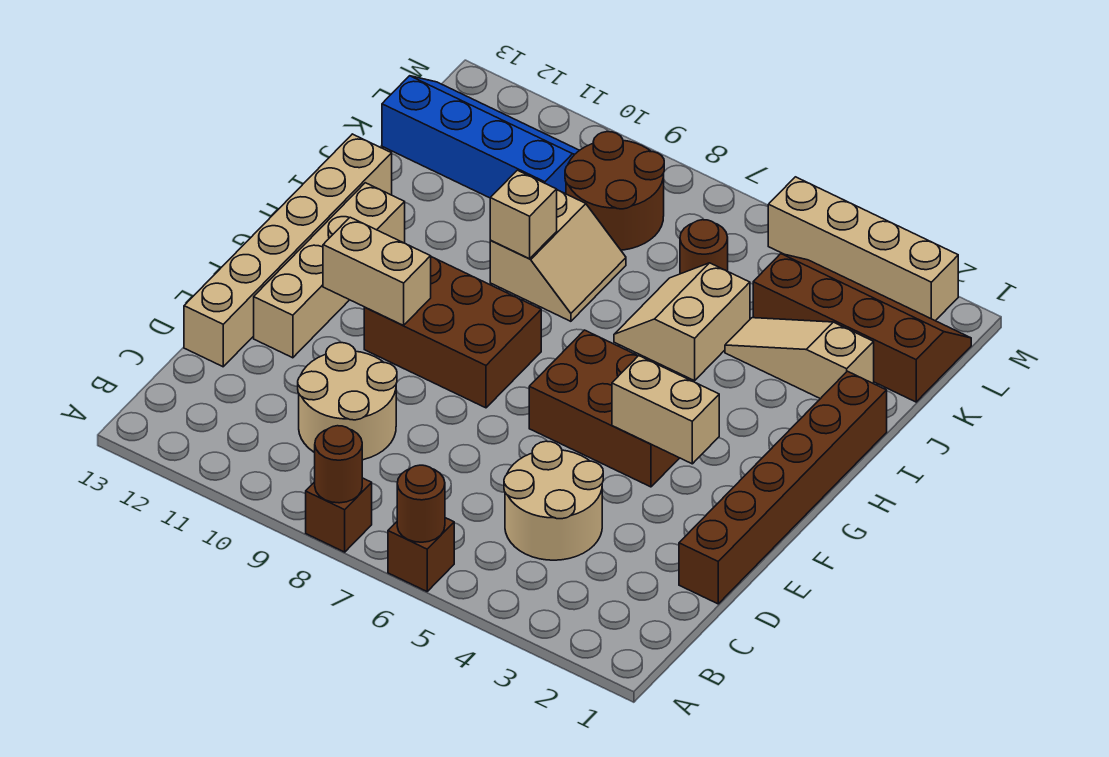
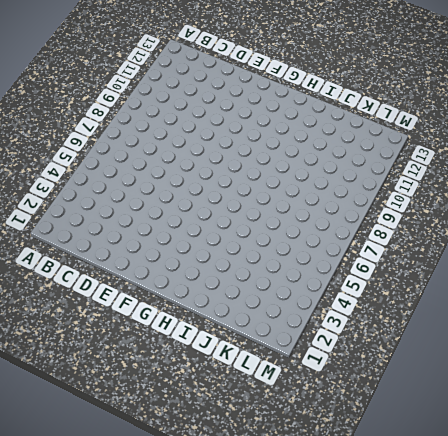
none -> brown brick A6 level 1
none -> brown brick A8 level 1
none -> tan round brick C4:D5 level 1

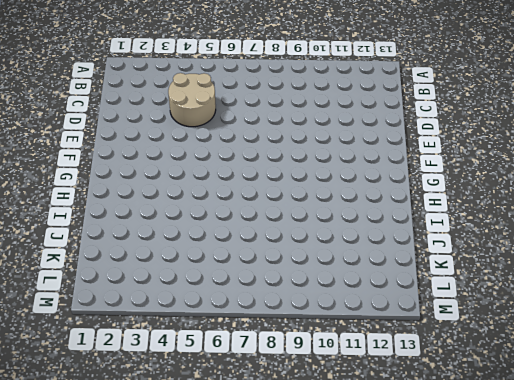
none -> brown brick A6 level 1
none -> brown brick A8 level 1
none -> tan round brick C9:D10 level 1

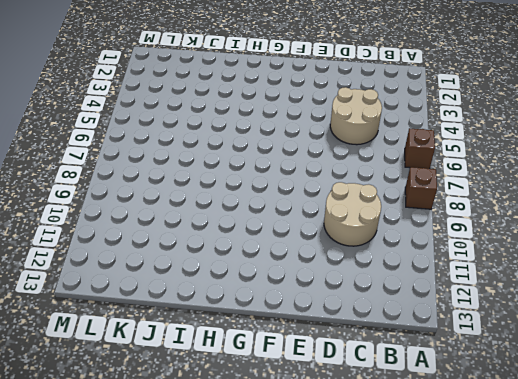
none -> brown brick D1:I1 level 1
none -> tan brick D13:I13 level 1
none -> tan brick E12:H12 level 1

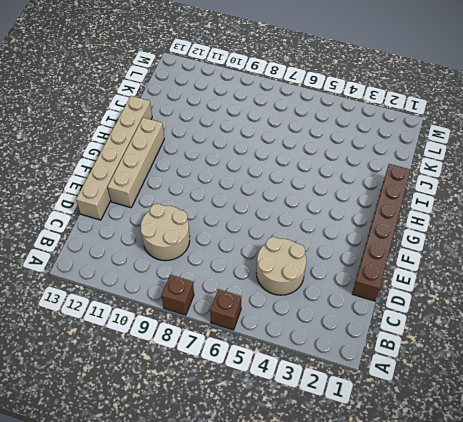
none -> brown brick F4:G6 level 1
none -> brown brick F8:G10 level 1
none -> tan slope I5:J6 level 1 top 5

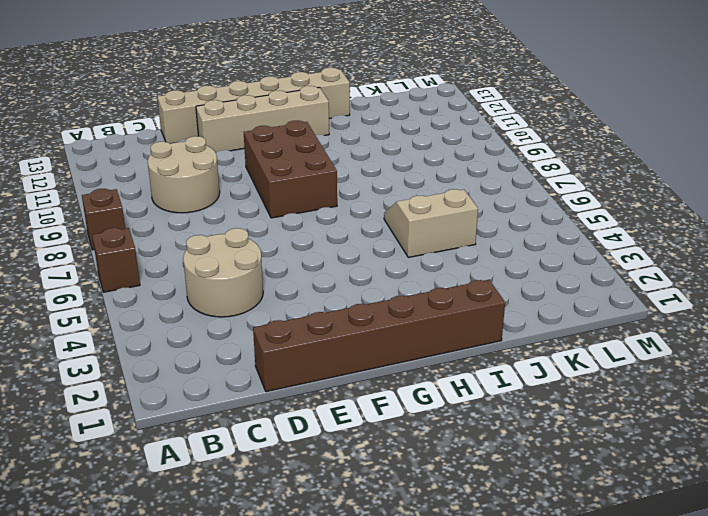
none -> brown brick F4:G6 level 1
none -> tan slope I8:J9 level 1 top 9
none -> tan slope J2:J4 level 1 top 2

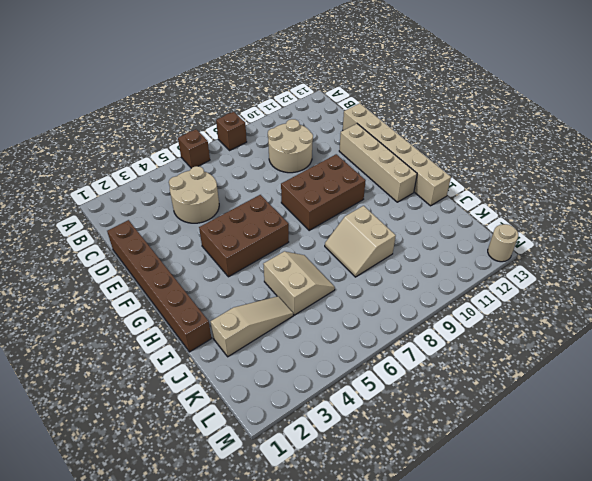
tan round brick M13 level 1 -> none
none -> brown slope K1:L4 level 1 top K
none -> brown round brick K6 level 1
none -> brown round brick K8:L9 level 1

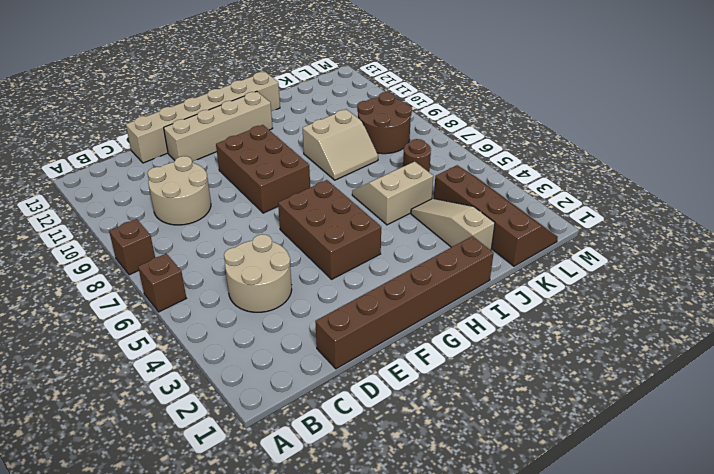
none -> blue slope K10:L13 level 1 top K
none -> tan brick M2:M5 level 1
none -> brown round brick A6 level 2

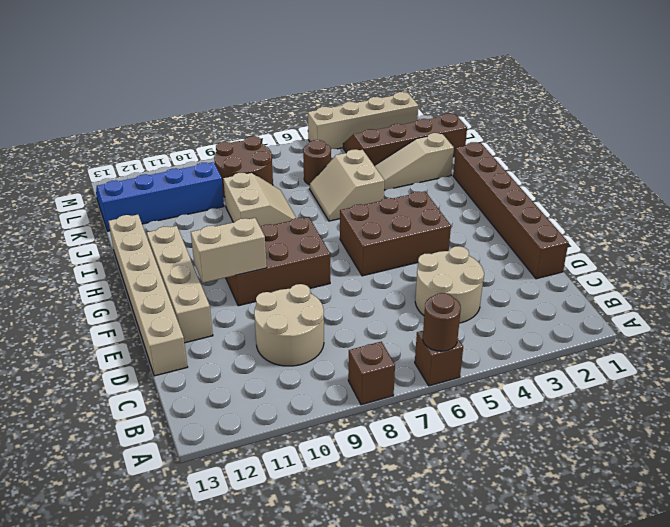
none -> brown round brick A8 level 2
none -> tan brick F3:F4 level 2
none -> tan brick I9 level 2

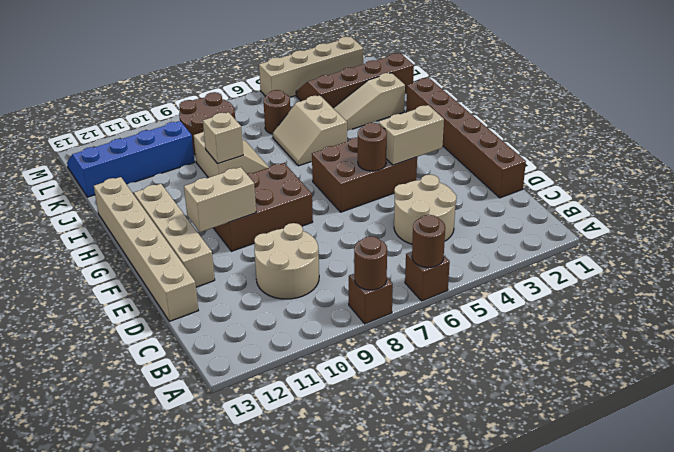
brown round brick F5 level 2 -> none

